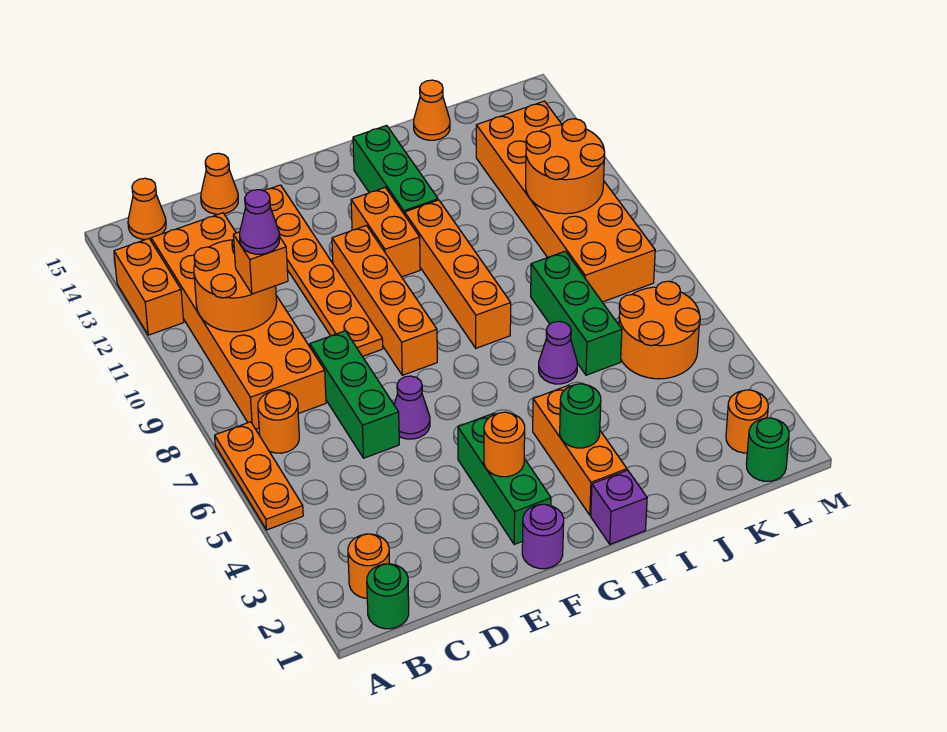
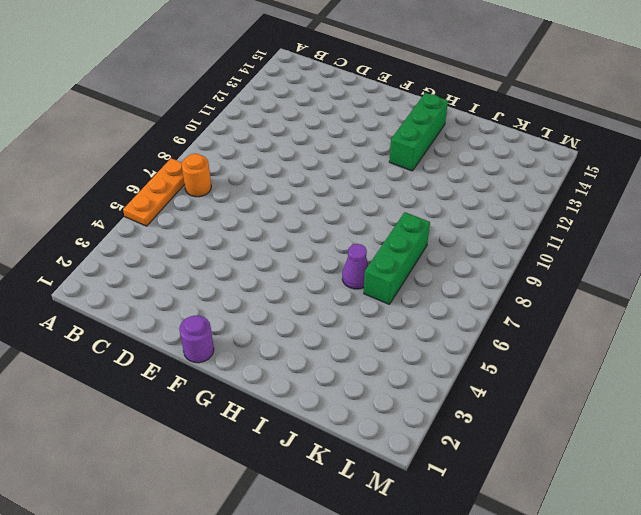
none -> orange brick A12:A13 level 1
none -> green round brick B1 level 1
none -> orange round brick B2 level 1
none -> orange brick B8:C13 level 1

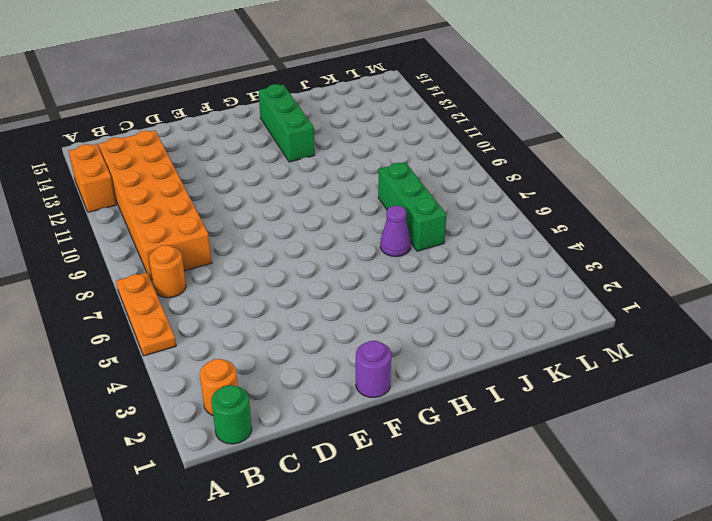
none -> orange cone B15 level 1
none -> green brick D6:D8 level 1
none -> orange cone D15 level 1
none -> purple cone E6 level 1

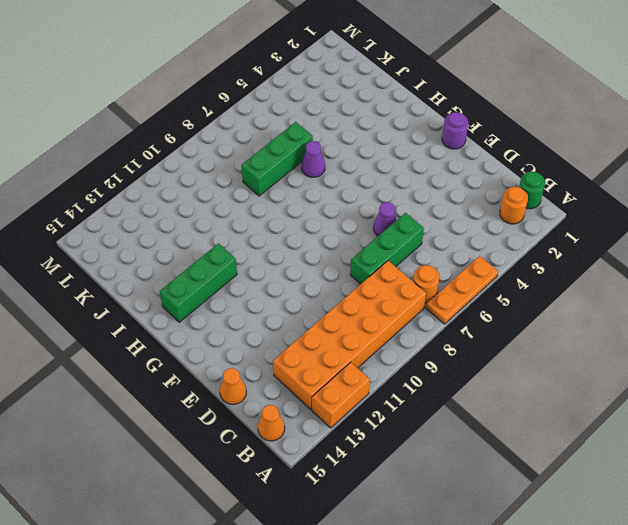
none -> orange plate E9:E14 level 1
none -> green brick F2:F4 level 1
none -> orange brick F8:F11 level 1
none -> orange brick G11:G12 level 1

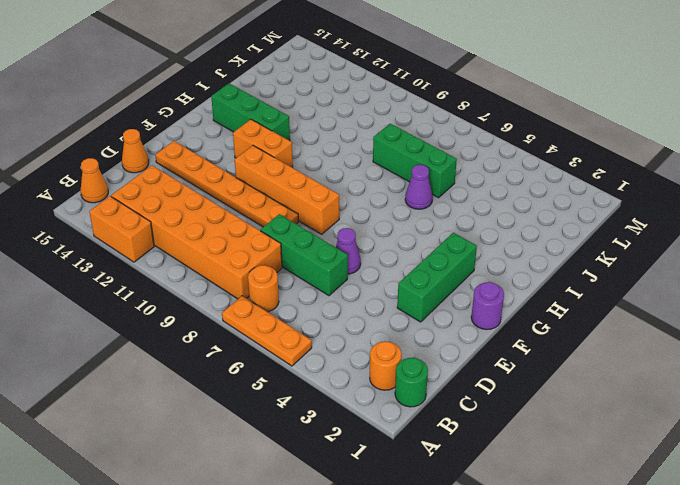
green brick E3:G3 level 1 -> green brick F2:F4 level 1
none -> purple brick H1 level 1
none -> orange brick H2:H4 level 1
none -> orange brick H8:H11 level 1
none -> orange cone J15 level 1

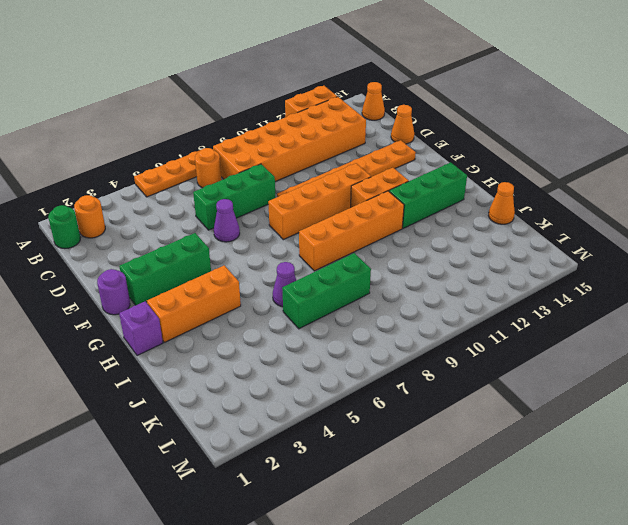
none -> orange round brick K5:L6 level 1
none -> orange brick K8:L13 level 1
none -> green round brick L1 level 1
none -> orange round brick L2 level 1

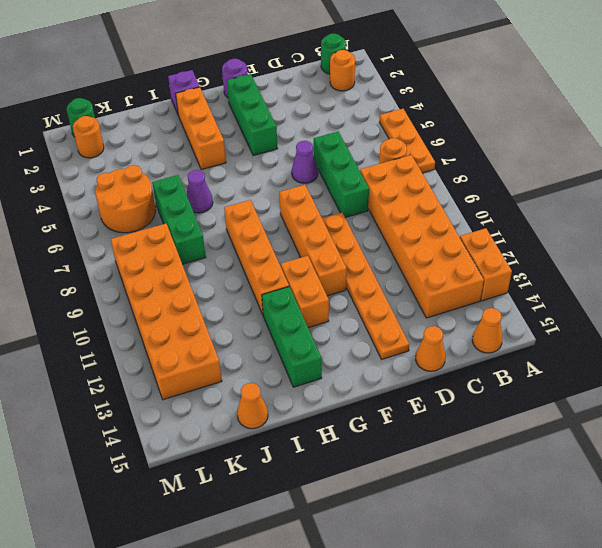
none -> orange round brick B10:C11 level 2
none -> orange round brick F3 level 2
none -> green round brick H3 level 2
none -> orange round brick K10:L11 level 2

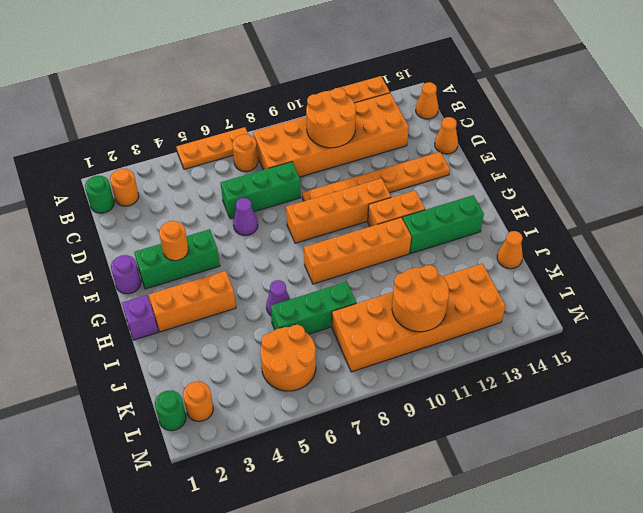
none -> green round brick H3 level 2
none -> orange brick C10 level 3
none -> purple cone C10 level 4

